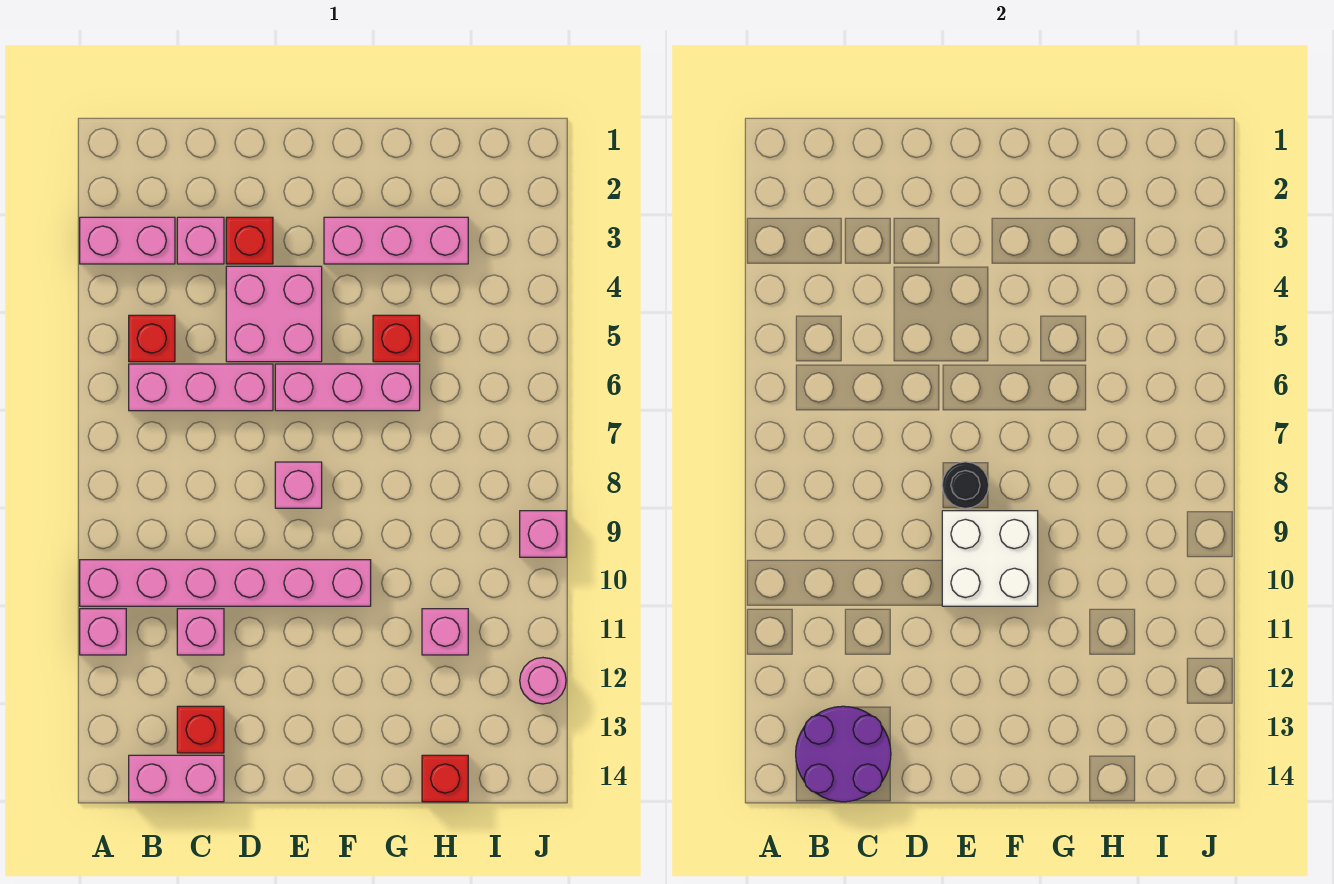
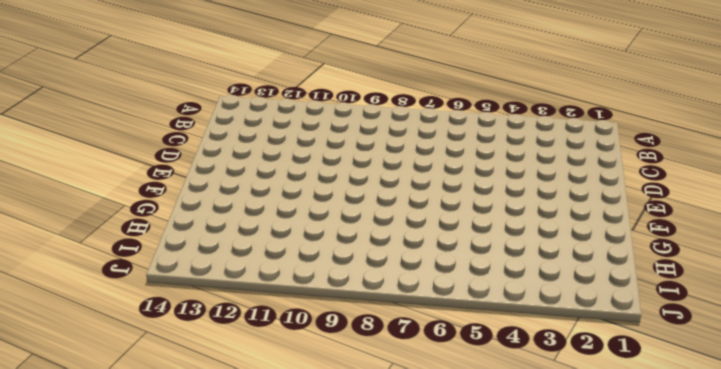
none -> pink brick A3:B3 level 1
none -> pink brick A10:F10 level 1
none -> pink brick A11 level 1

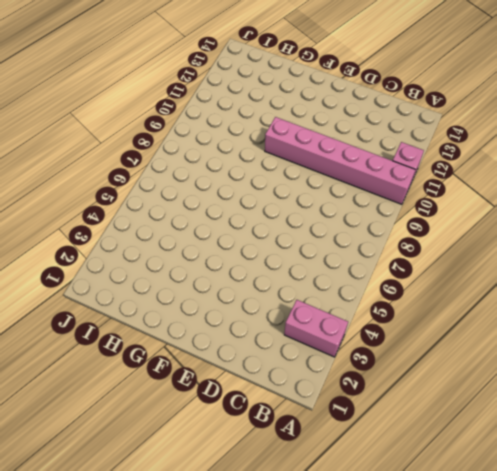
none -> red brick B5 level 1
none -> pink brick B6:D6 level 1
none -> pink brick B14:C14 level 1

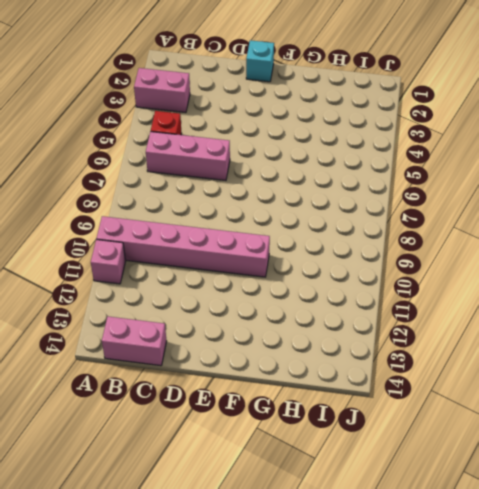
cyan brick E1 level 1 -> none
none -> pink brick C3 level 1
none -> pink brick C11 level 1
none -> red brick C13 level 1

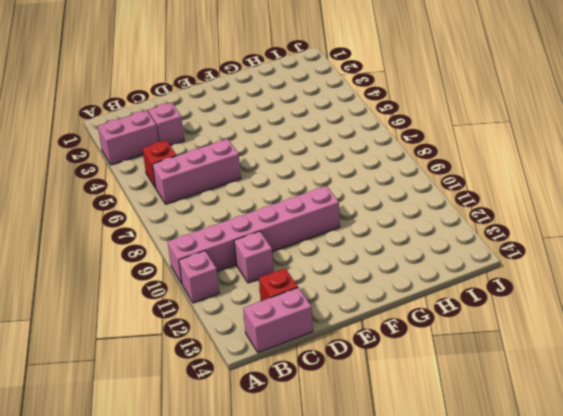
none -> red brick D3 level 1
none -> pink brick D4:E5 level 1
none -> pink brick E6:G6 level 1

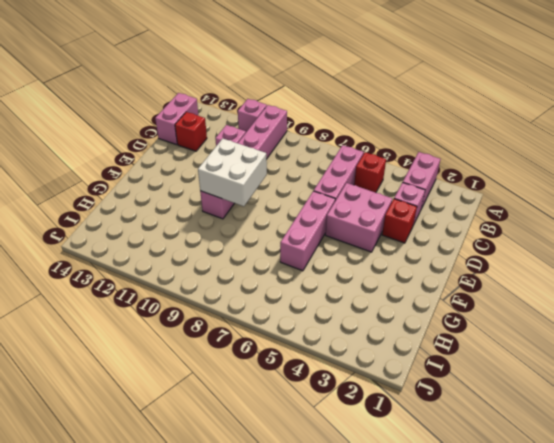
none -> pink brick E8 level 1
none -> pink brick F3:H3 level 1
none -> red brick G5 level 1

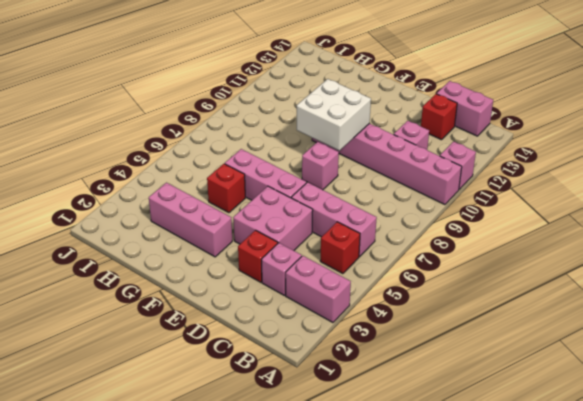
none -> pink brick H11 level 1
none -> red brick H14 level 1
none -> pink brick J9 level 1

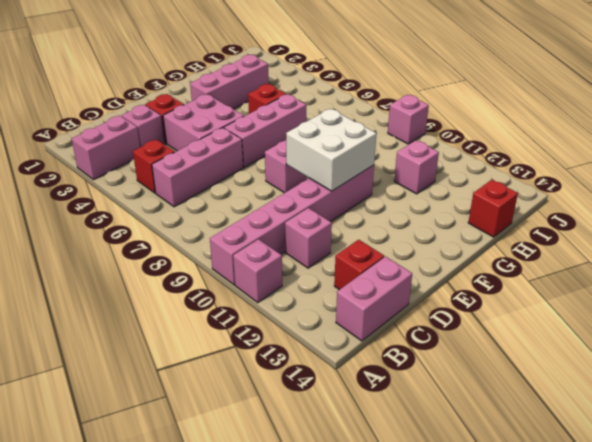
none -> pink round brick J12 level 1
none -> purple round brick B13:C14 level 2
none -> black round brick E8 level 2

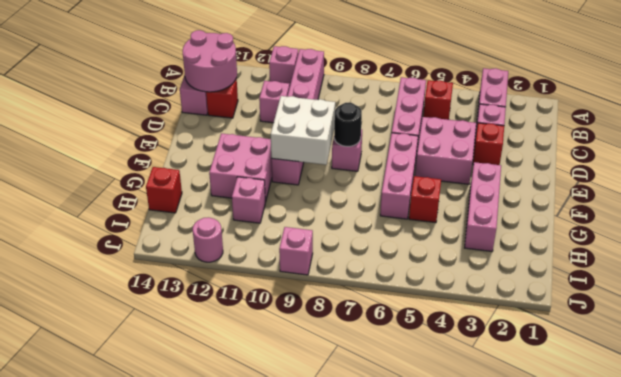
pink round brick B13:C14 level 2 -> purple round brick B13:C14 level 2
pink brick F11:G12 level 1 -> none

